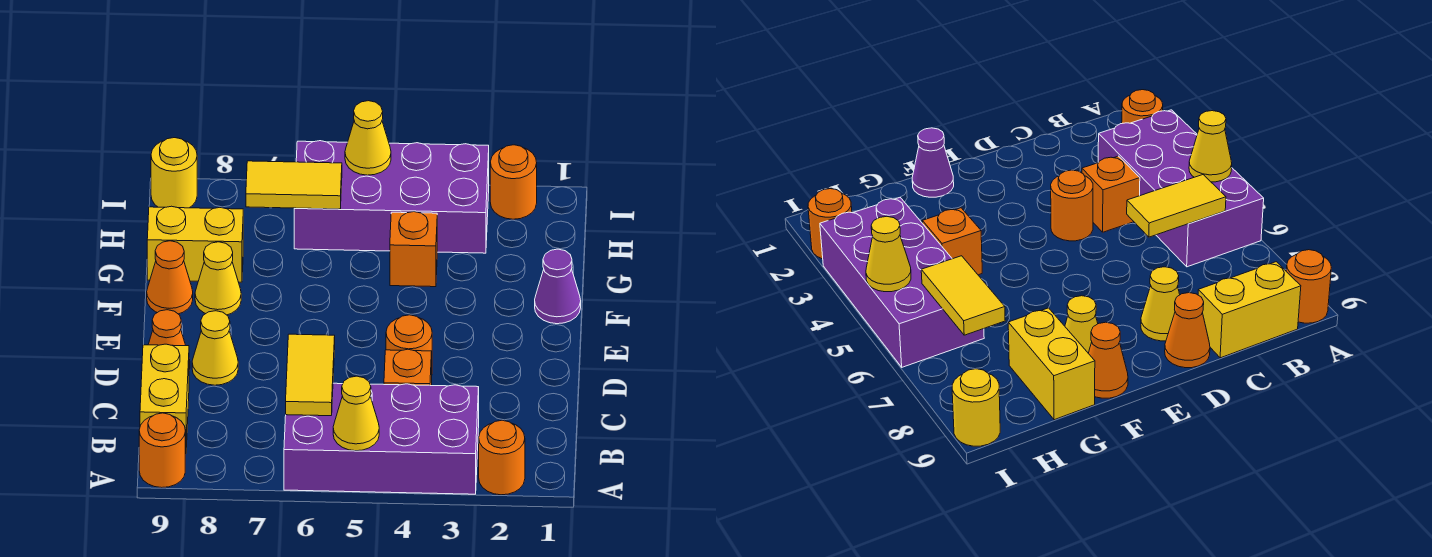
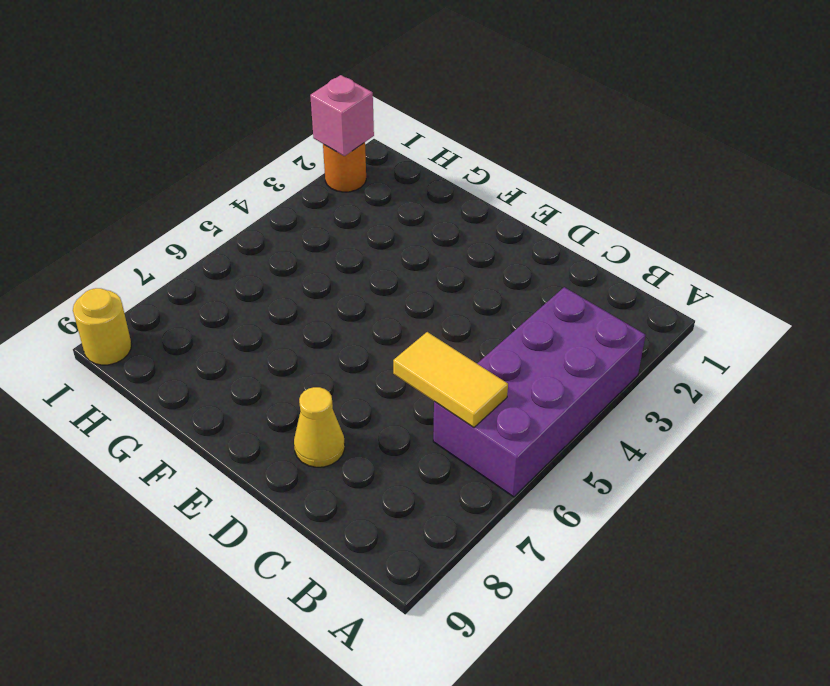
pink brick I2 level 2 -> none
none -> orange round brick A2 level 1
none -> orange round brick A9 level 1
none -> yellow brick B9:C9 level 1

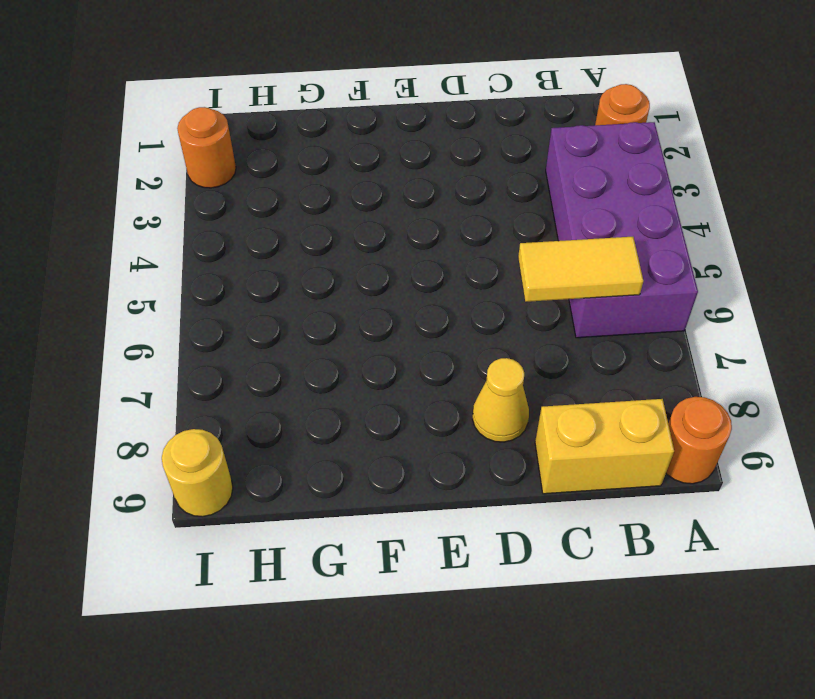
none -> orange brick C4 level 1
none -> orange round brick D4 level 1
none -> orange cone D9 level 1

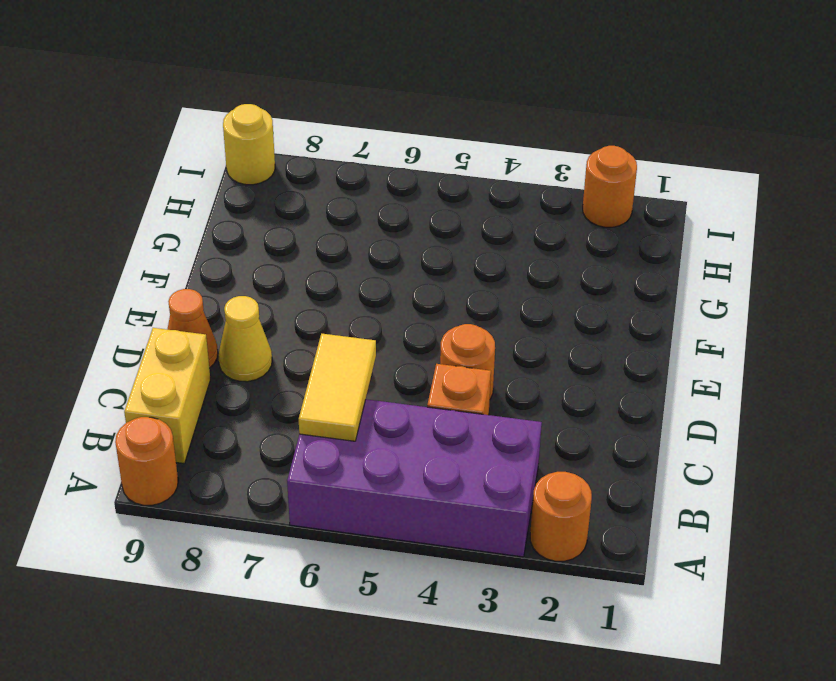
none -> purple cone F1 level 1
none -> yellow cone F8 level 1
none -> orange cone F9 level 1

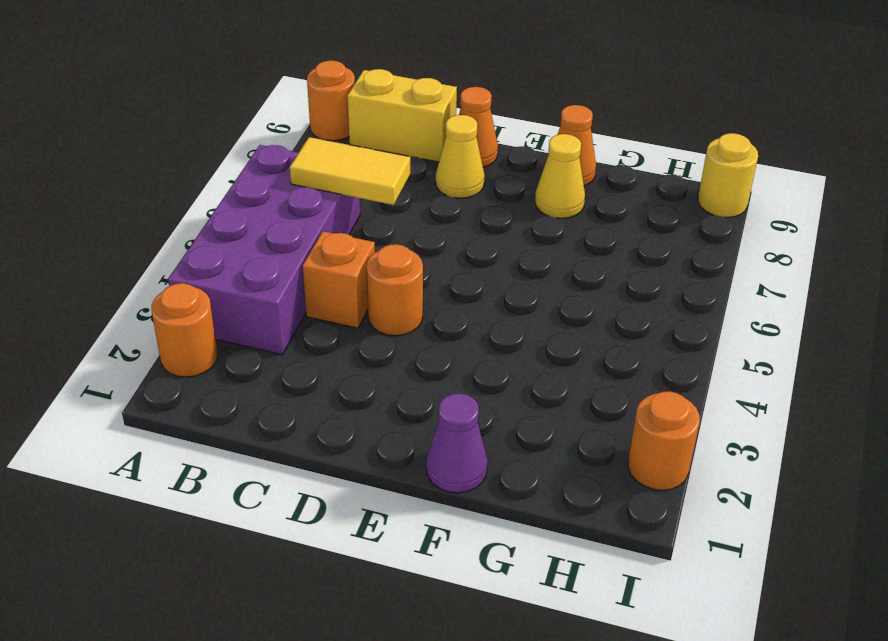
none -> orange brick G4 level 1
none -> yellow brick G8:G9 level 1
none -> purple brick H3:I6 level 1

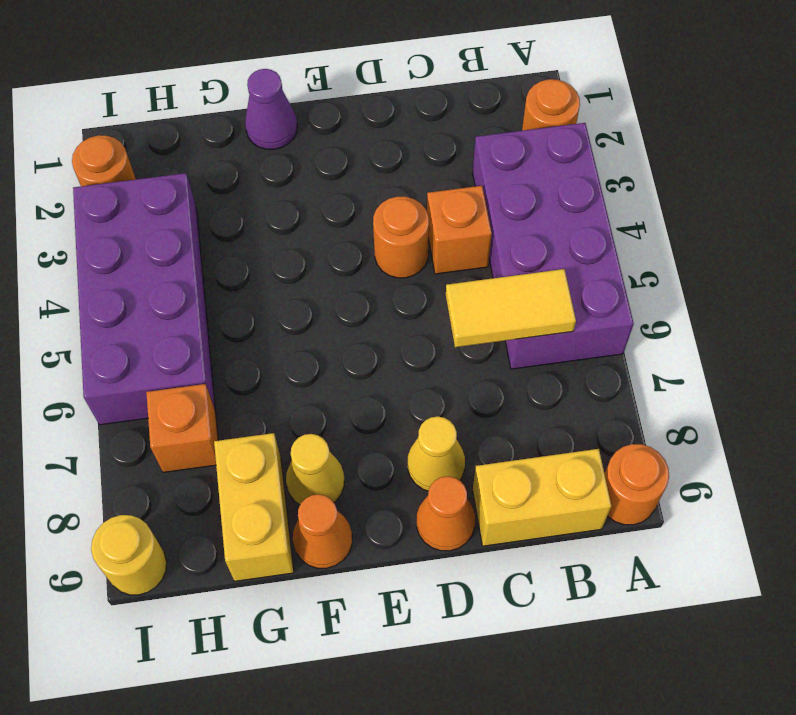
orange brick H7 level 1 -> orange brick G4 level 1
none -> yellow cone A5 level 2
none -> yellow tile H6:H7 level 2
none -> yellow cone I5 level 2

